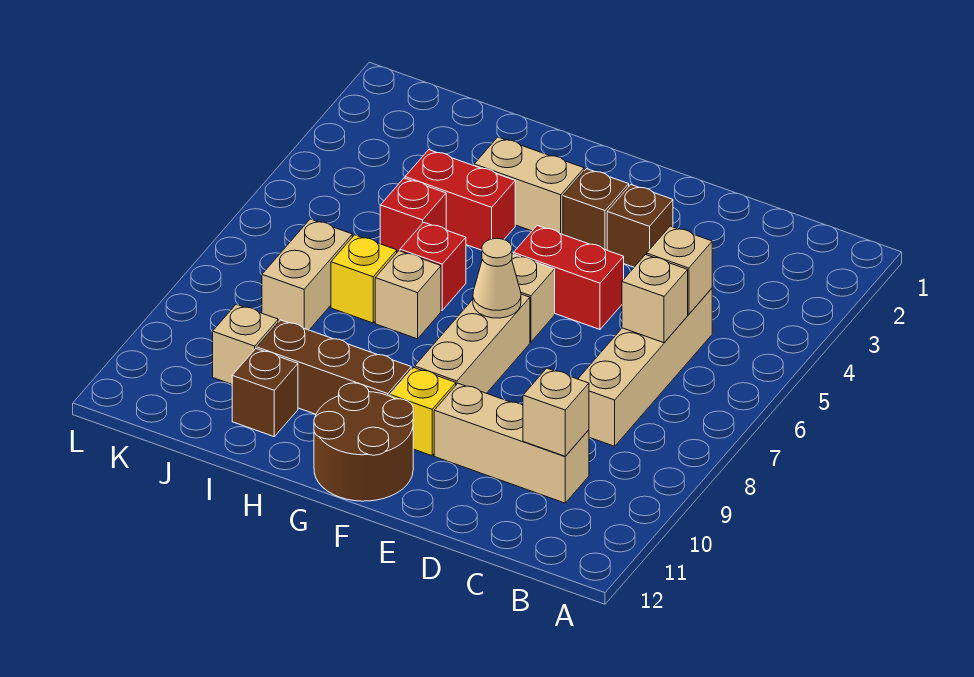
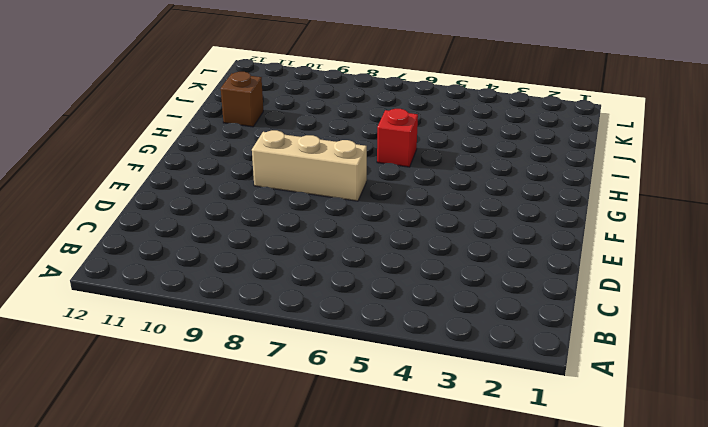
none -> tan brick C5:C8 level 1
none -> tan brick C10:E10 level 1
none -> brown brick E3 level 1

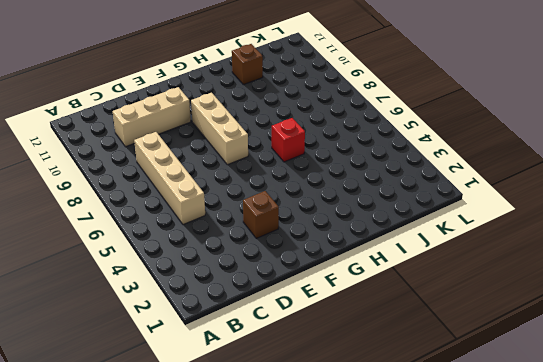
none -> red brick E5:F5 level 1
none -> brown brick F3 level 1
none -> tan brick F6 level 1

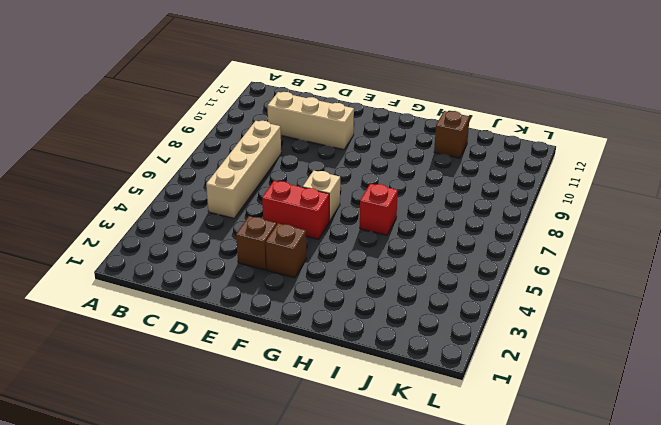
none -> tan brick F7:F9 level 1
none -> yellow brick F10 level 1
none -> brown round brick F11:G12 level 1

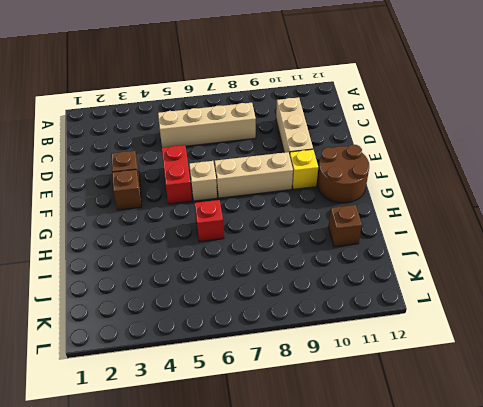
none -> tan brick G3:H3 level 1
none -> brown brick G10:I10 level 1
none -> red brick H4:I4 level 1

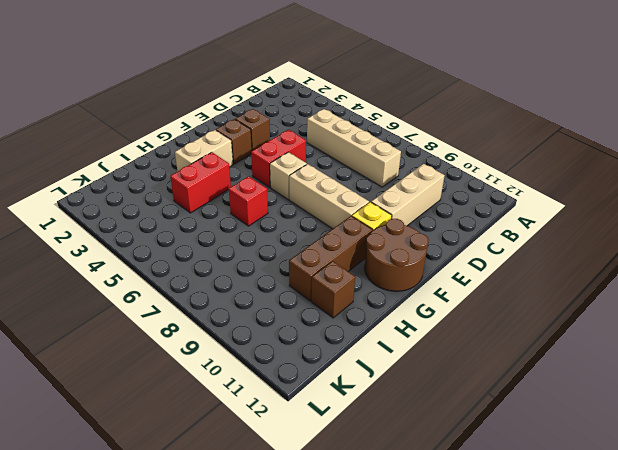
none -> tan brick H7 level 1
none -> red brick I5 level 1
none -> yellow brick I7 level 1

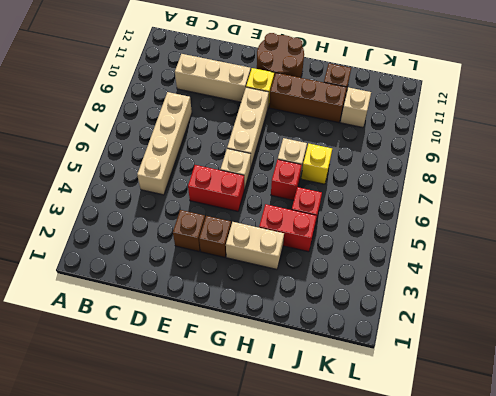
none -> tan brick J7:J8 level 1
none -> tan brick C5 level 2
none -> tan brick C6 level 2

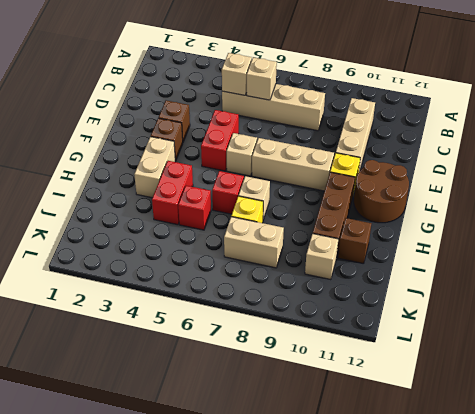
none -> tan brick C10 level 2
none -> tan cone F7 level 2

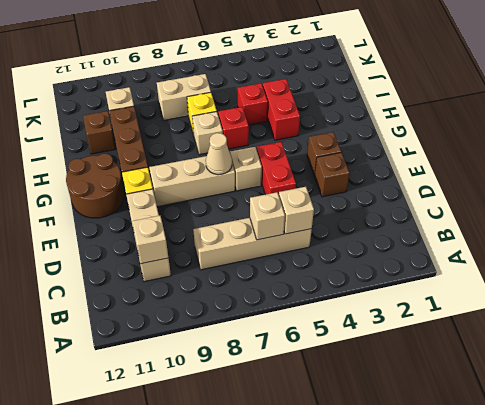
none -> tan brick G3:H3 level 1

